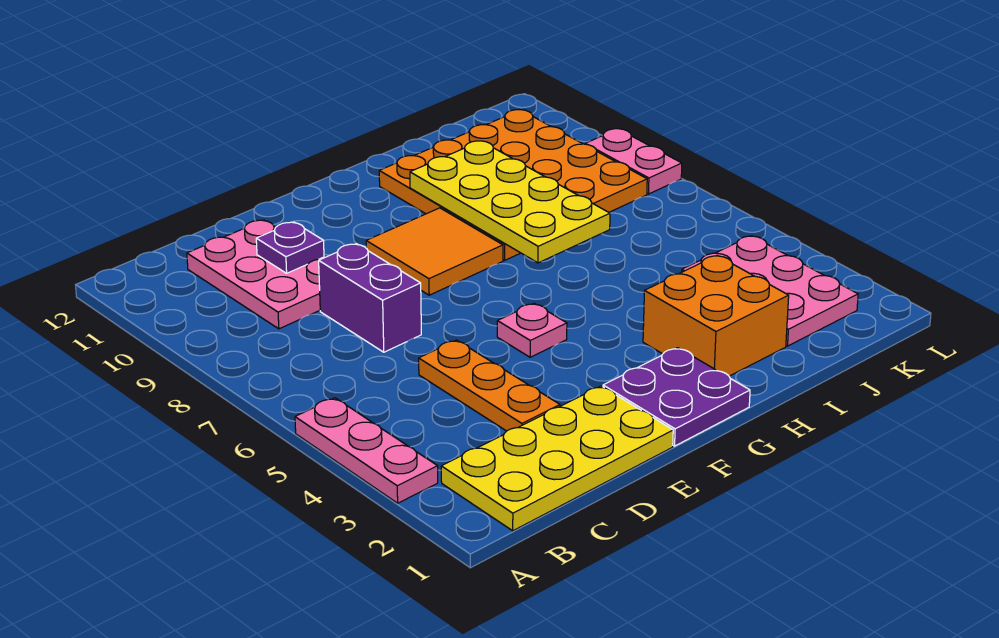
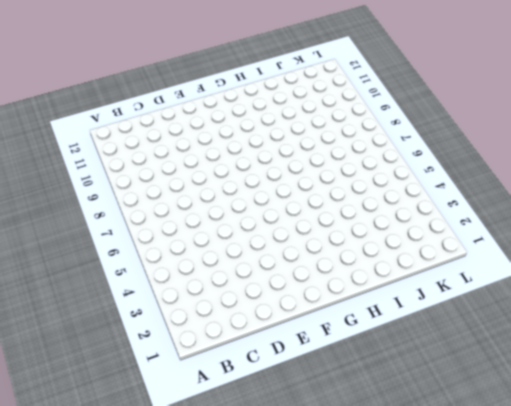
none -> pink plate A3:A5 level 1
none -> yellow plate B1:E2 level 1
none -> pink plate C9:D11 level 1

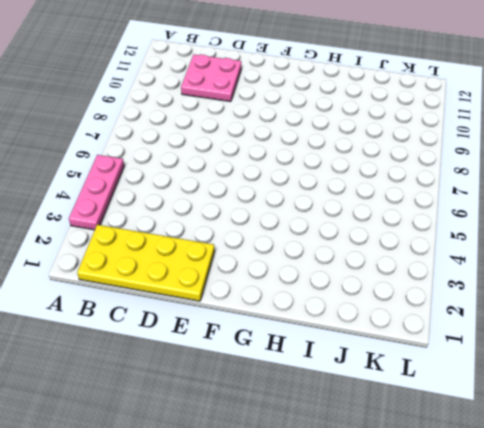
pink plate C10:D11 level 1 -> pink plate C9:D11 level 1
none -> orange plate D3:D5 level 1
none -> purple brick D7:D8 level 1
none -> purple plate F1:G2 level 1

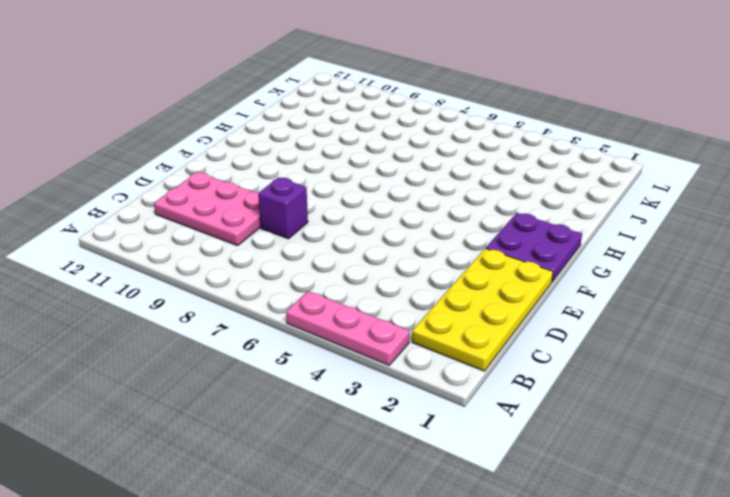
purple brick D8 level 1 -> purple brick D7:D8 level 1
none -> orange plate D3:D5 level 1
none -> pink plate F5 level 1
none -> orange tile F8:G9 level 1

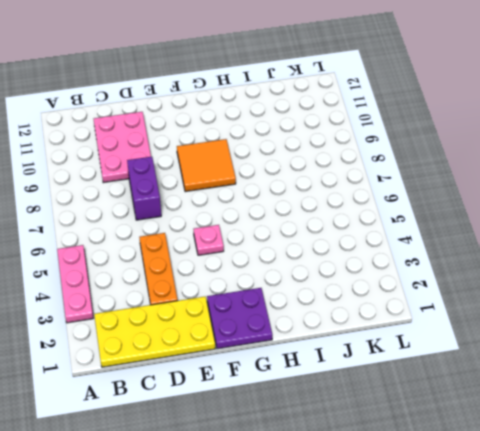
none -> orange brick H2:I3 level 1
none -> orange plate H8:K11 level 1
none -> pink plate J2:K4 level 1

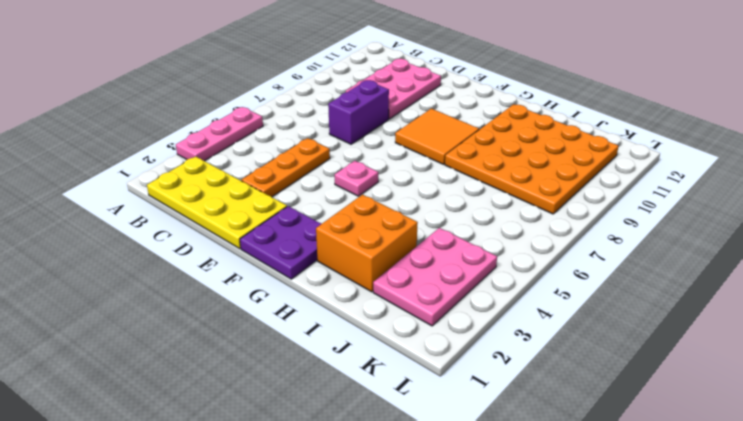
none -> pink plate L8:L9 level 1
none -> purple plate D10 level 2
none -> yellow plate H7:I10 level 2

